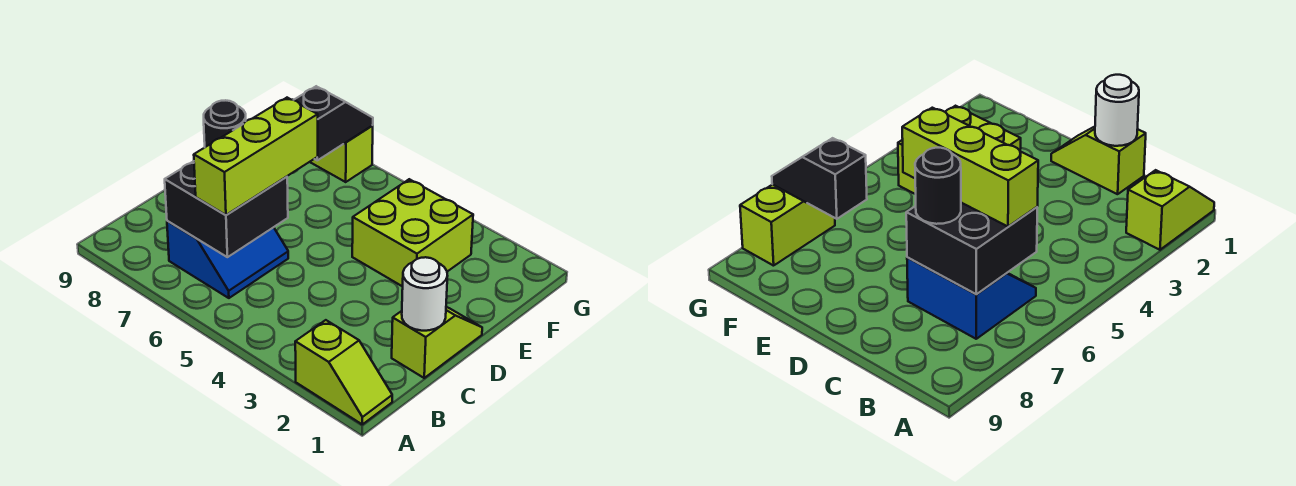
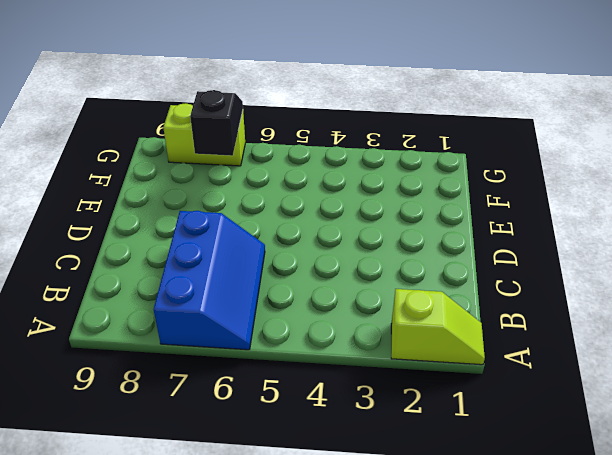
blue slope A6:C7 level 1 top 7 -> blue slope B6:C7 level 1 top 7
none -> lime slope C1:D1 level 1 top C
none -> lime brick E3:F4 level 1

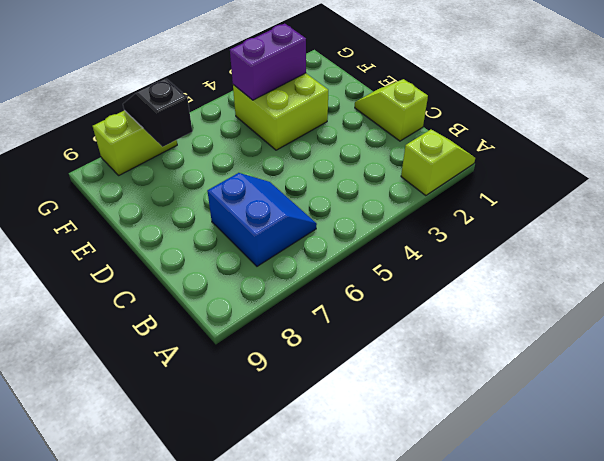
purple brick F3:F4 level 2 -> none
none -> black brick B6:C7 level 2
none -> white round brick C1 level 2

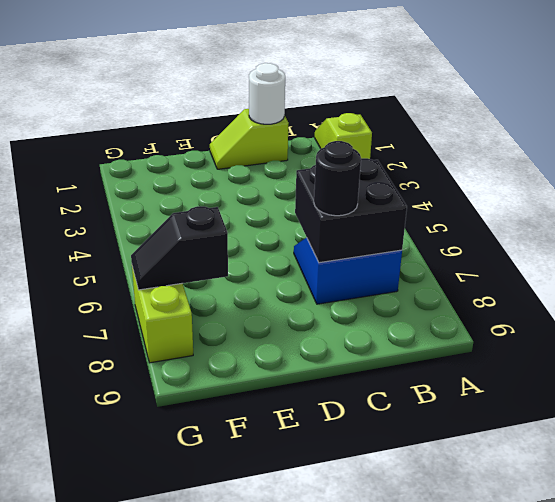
none -> lime brick E3:F4 level 1
none -> lime brick B6:D6 level 3

